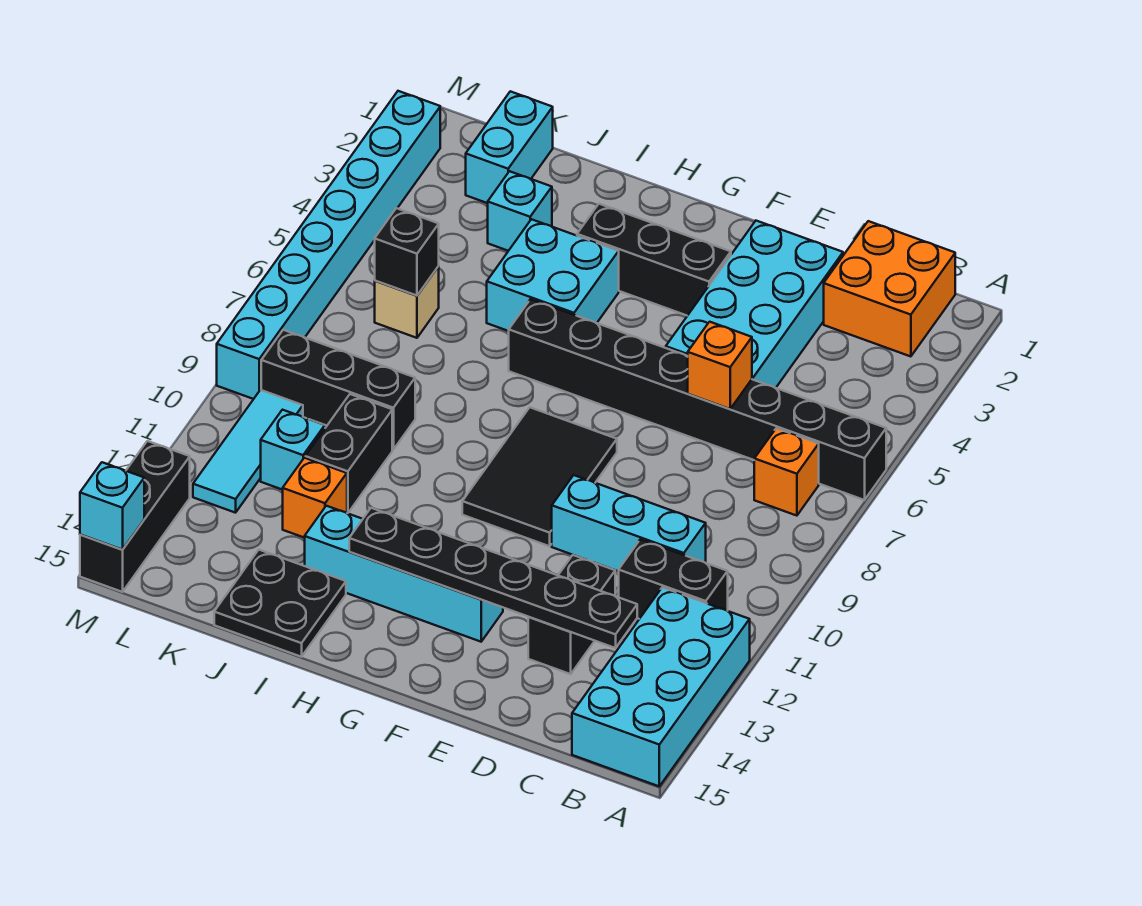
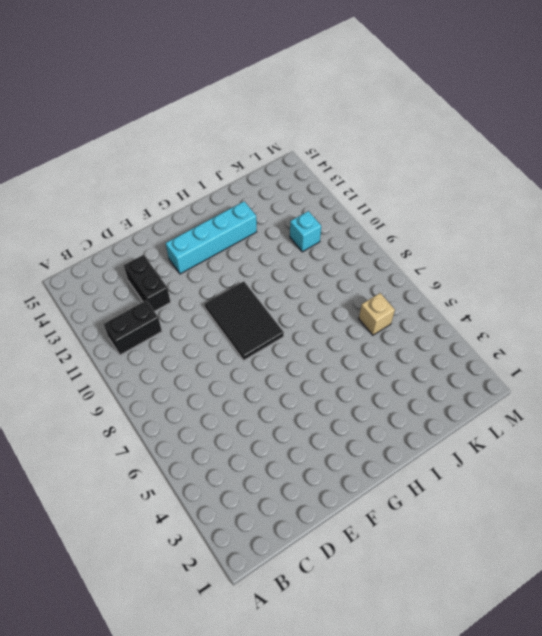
none -> black brick A6:H6 level 1
none -> cyan brick A12:B15 level 1
none -> orange brick B1:C2 level 1

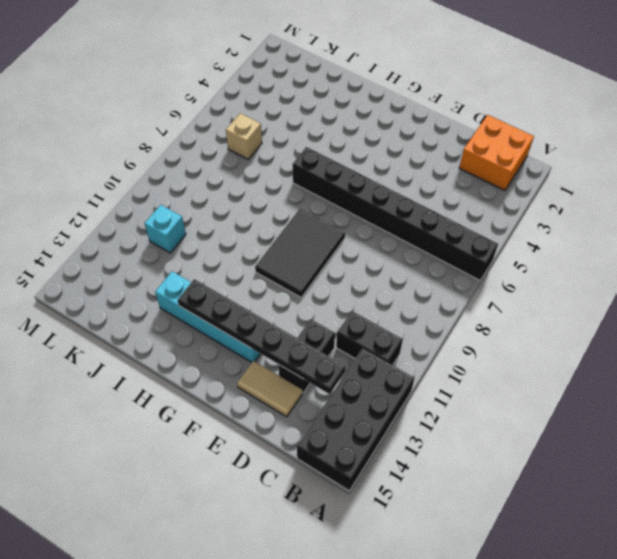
black brick A12:B15 level 1 -> cyan brick A12:B15 level 1
tan tile D14:E14 level 1 -> none
none -> orange brick B7 level 1
none -> cyan brick C10:E10 level 1
none -> cyan brick D2:E5 level 1

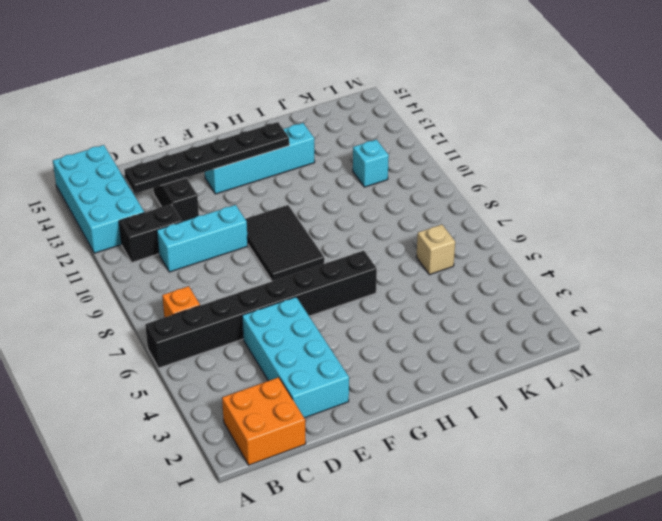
none -> black brick F3:H3 level 1
none -> cyan brick H4:I5 level 1
none -> black plate I14:J15 level 1

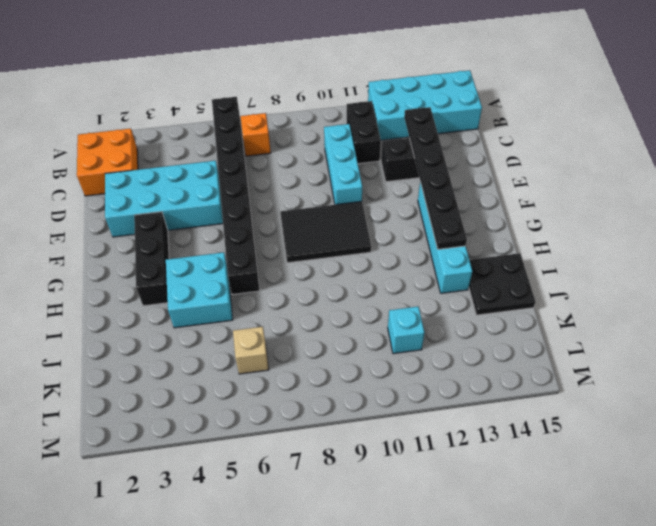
none -> cyan brick J3 level 1
none -> black brick J9:L9 level 1
none -> black brick J10:J11 level 1

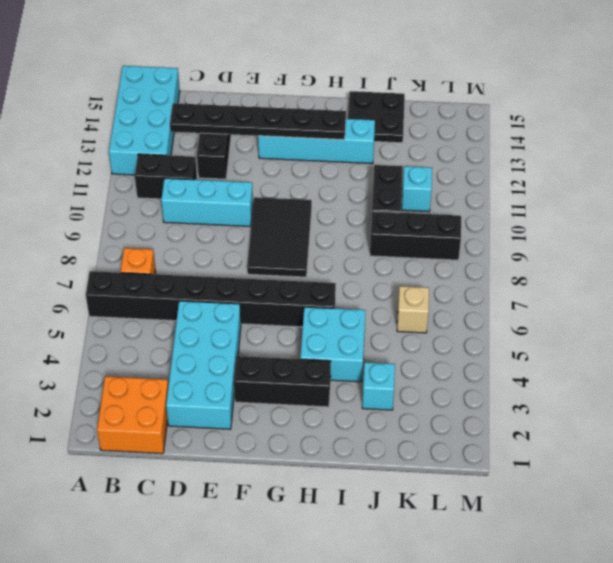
none -> orange brick J12 level 1
none -> cyan brick K1:K2 level 1
none -> cyan tile L10:L12 level 1

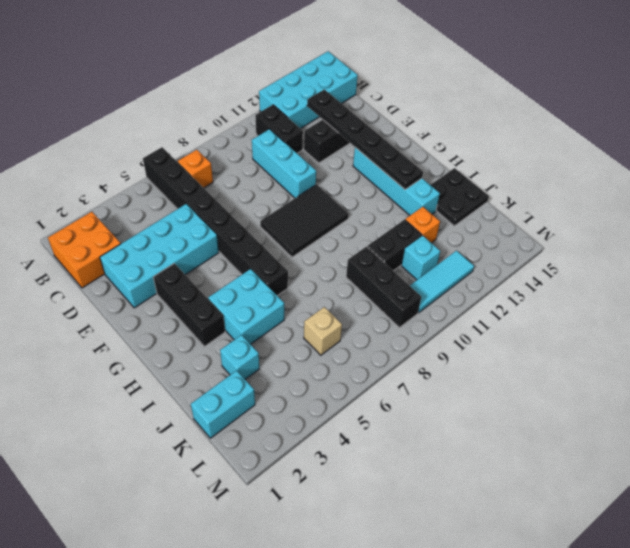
none -> cyan brick M2:M9 level 1
none -> black brick M13:M15 level 1
none -> orange brick D6 level 2

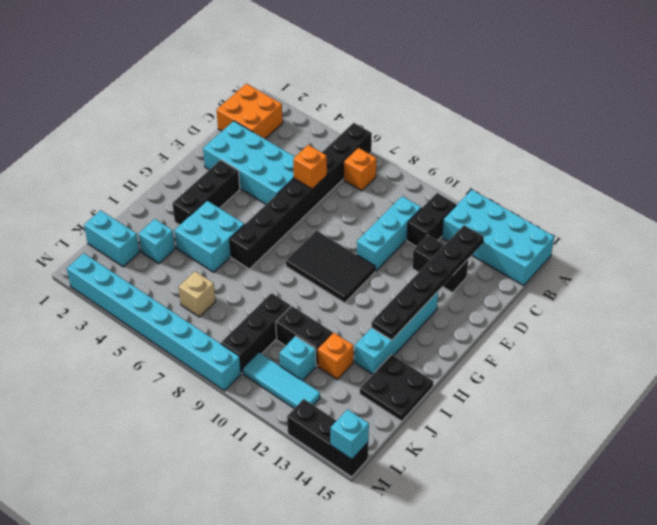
none -> black brick K6 level 2

